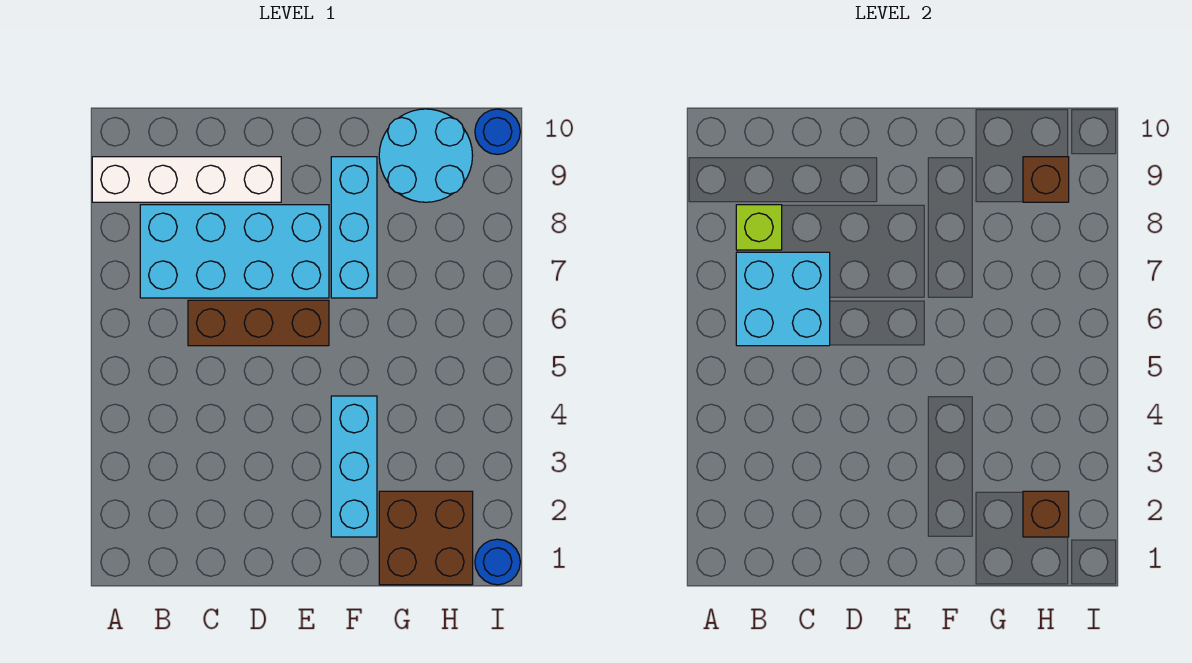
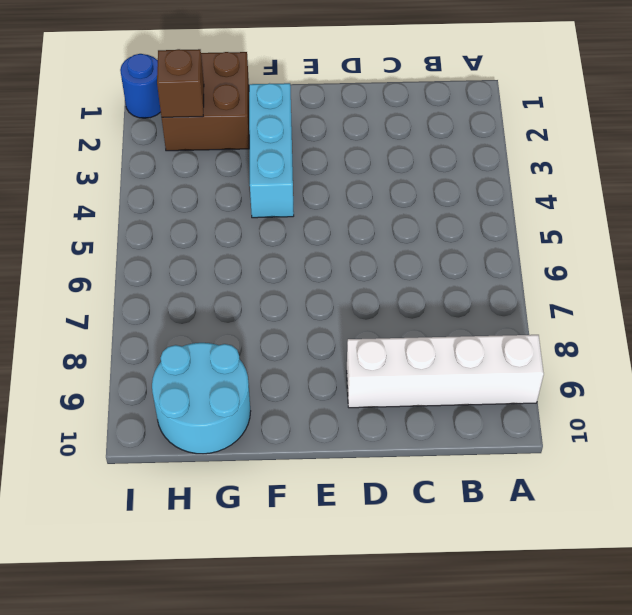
none -> cyan brick B7:E8 level 1
none -> brown brick C6:E6 level 1
none -> cyan brick F7:F9 level 1

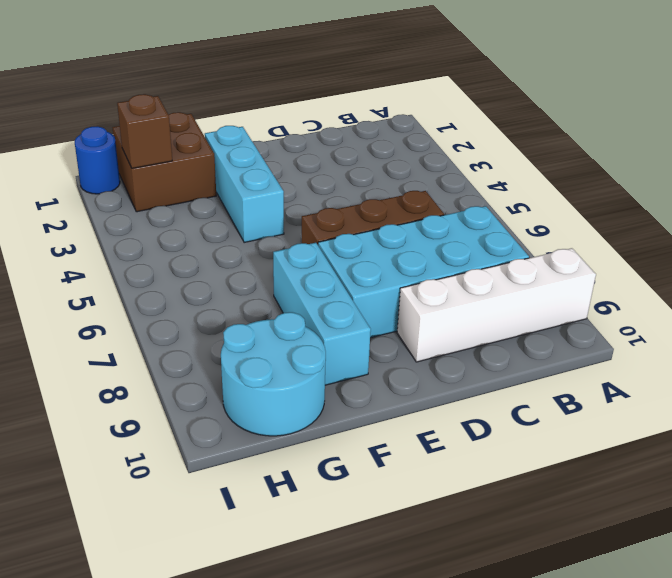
none -> blue round brick I10 level 1
none -> cyan brick B6:C7 level 2
none -> lime brick B8 level 2

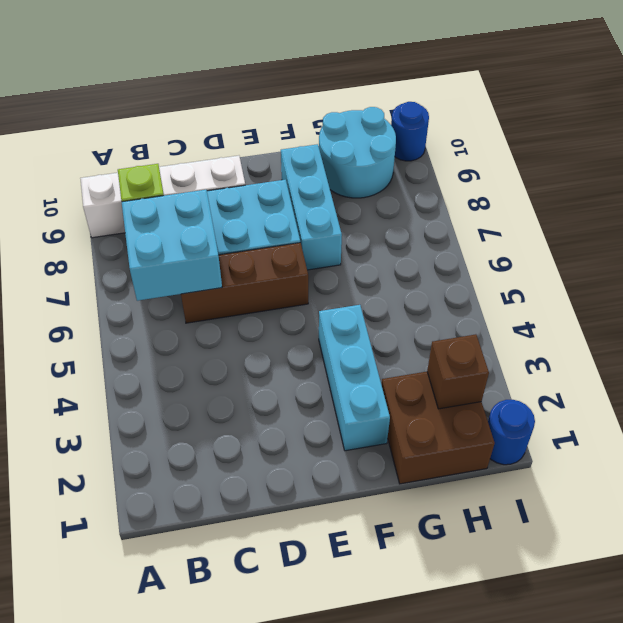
none -> brown brick H9 level 2

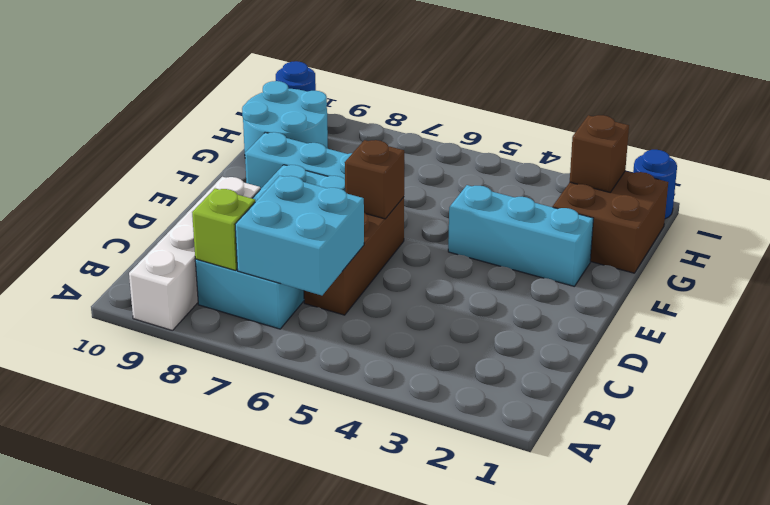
brown brick E6 level 2 -> brown brick H9 level 2

